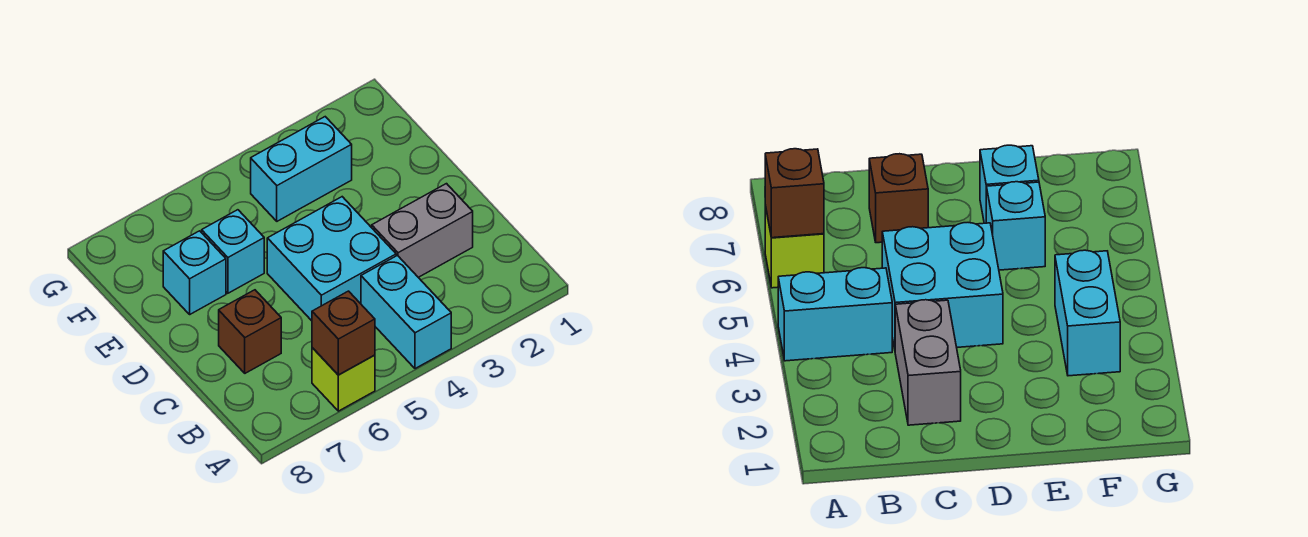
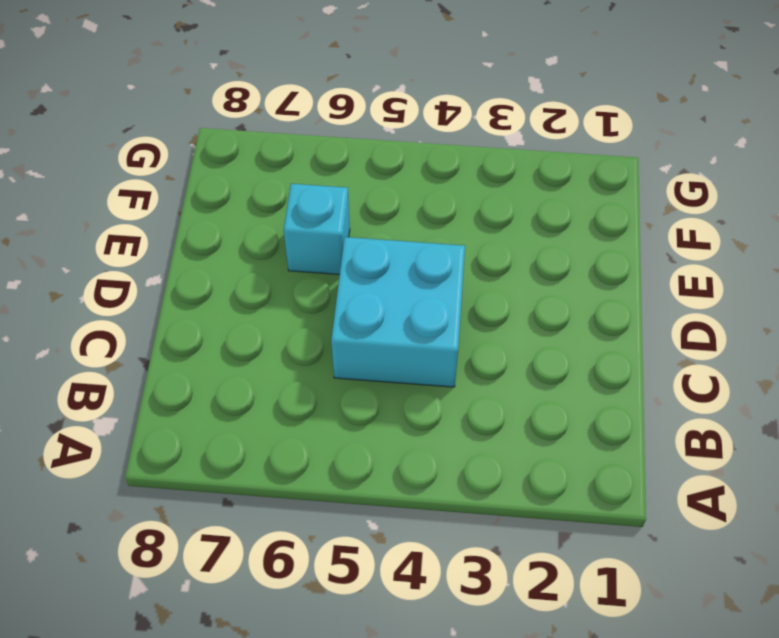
none -> cyan brick A4:B4 level 1
none -> lime brick A6 level 1

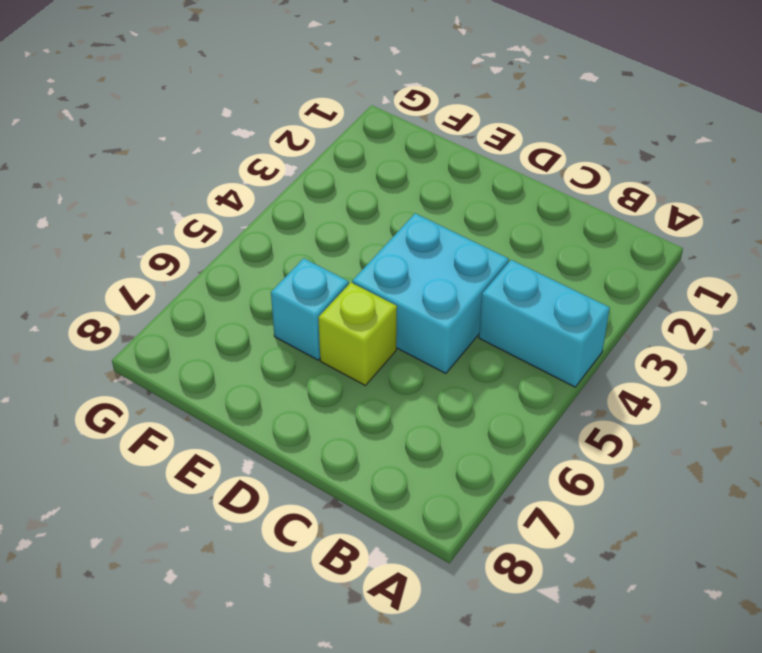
lime brick D6 level 1 -> lime brick A6 level 1
none -> grey brick C2:C3 level 1
none -> brown brick C7 level 1

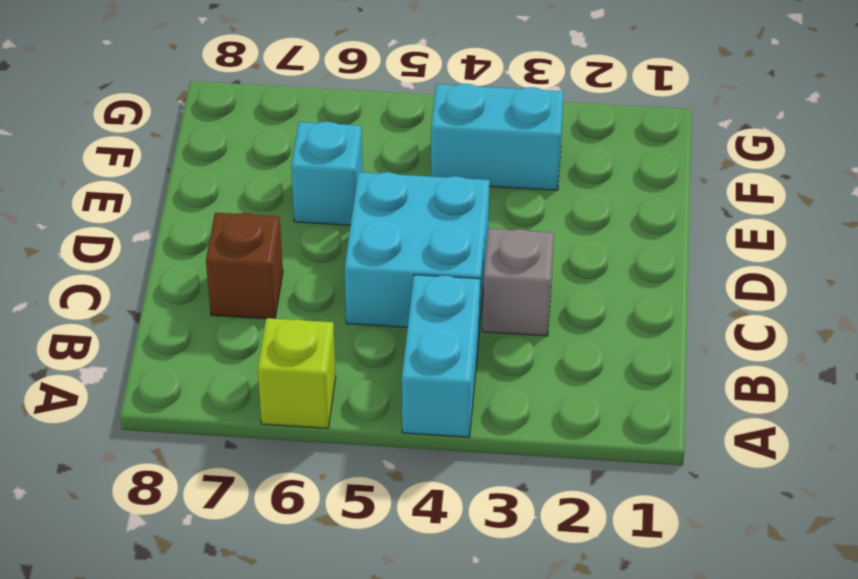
grey brick C3 level 1 -> grey brick C2:C3 level 1
none -> cyan brick E7 level 1
none -> brown brick A6 level 2

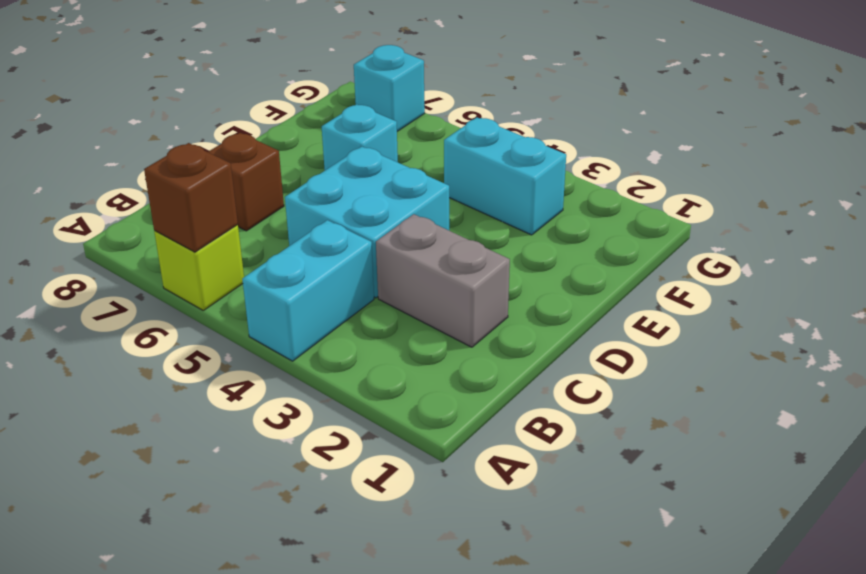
cyan brick G7 level 1 -> cyan brick E7 level 1

